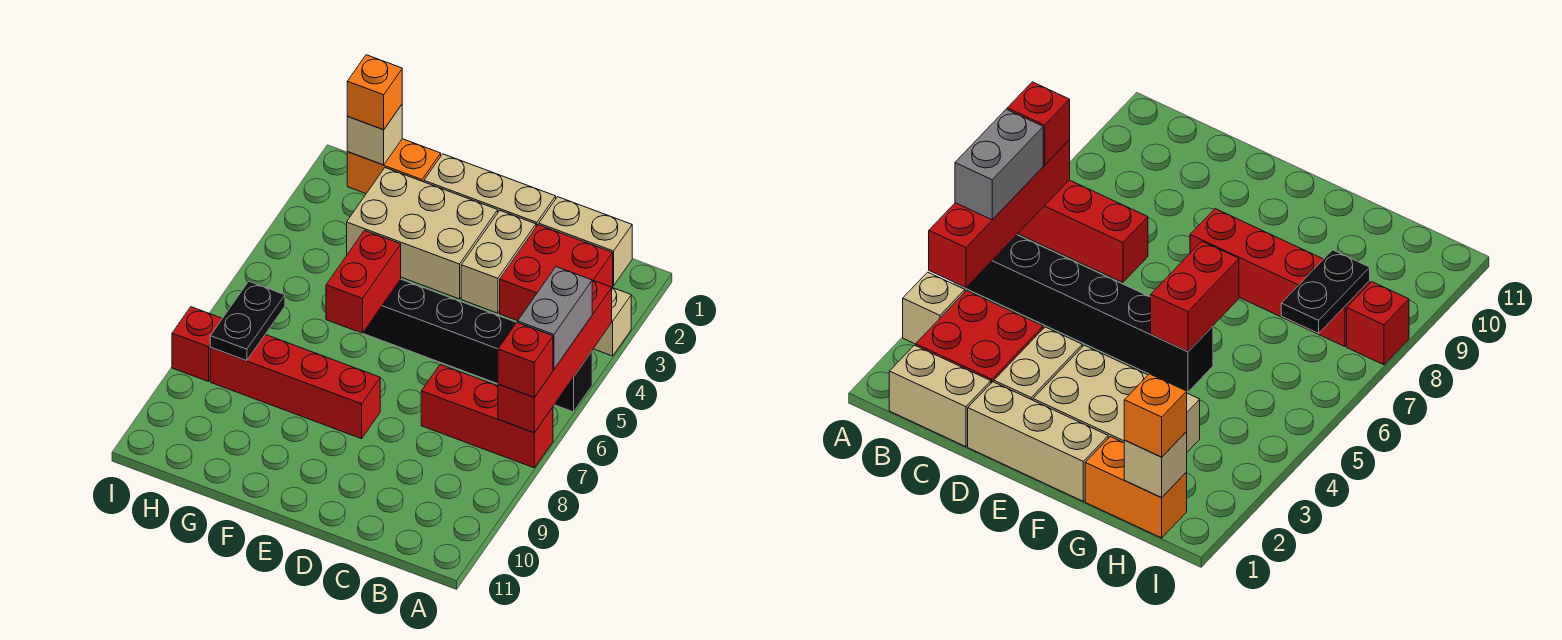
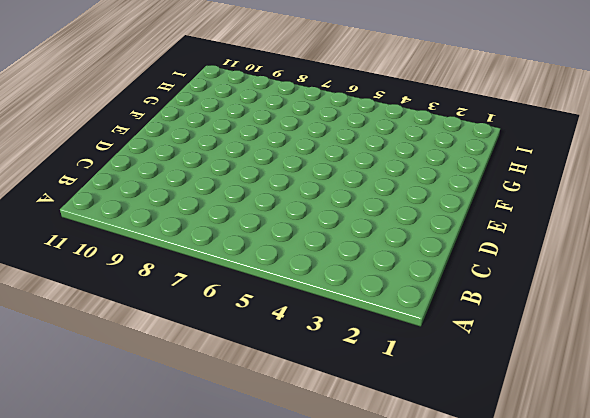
none -> tan brick A3 level 1
none -> black brick A5:F5 level 1
none -> red brick A7:C7 level 1

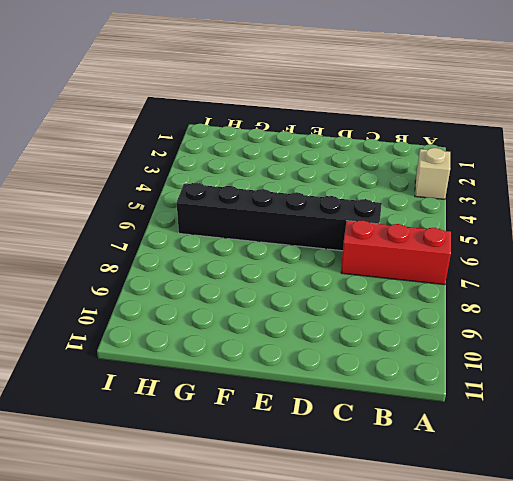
black brick C6:H6 level 1 -> black brick A5:F5 level 1
none -> tan brick B1:C1 level 1
none -> red brick B2:C3 level 1
none -> tan brick D1:F1 level 1

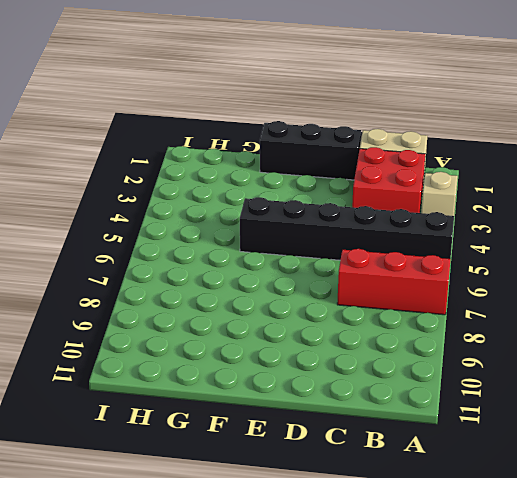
black brick D1:F1 level 1 -> tan brick D1:F1 level 1
none -> tan brick D2:D3 level 1
none -> tan brick E2:G3 level 1
none -> red brick E8:H8 level 1

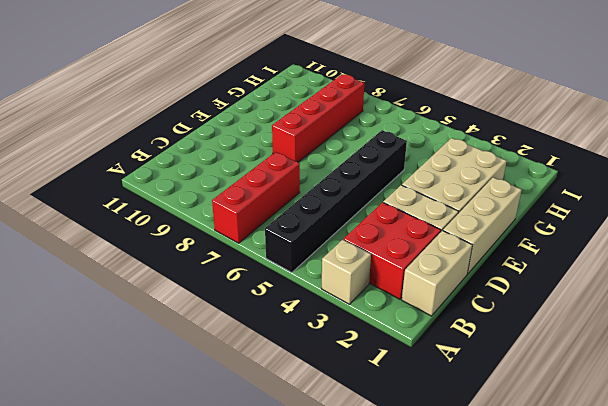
none -> orange brick G1:H1 level 1
none -> red brick I8 level 1
none -> red brick A4:A7 level 2

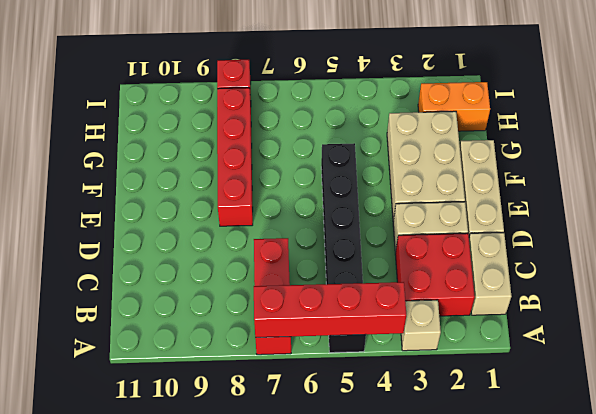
orange brick H1:H2 level 1 -> orange brick G1:H1 level 1
none -> red brick F5:F6 level 2
none -> tan brick H1 level 2
none -> black plate H7:H8 level 2

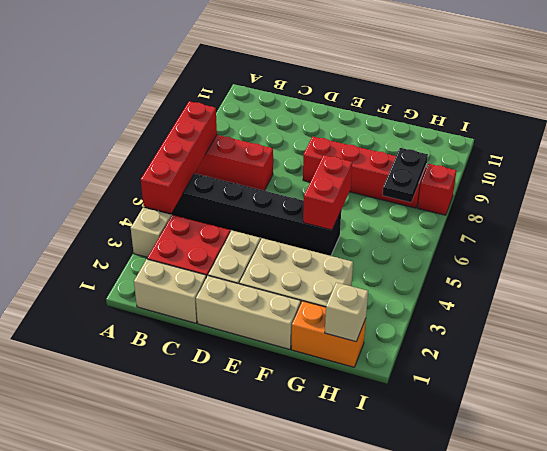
none -> grey brick A5:A6 level 3
none -> red brick A7 level 3
none -> orange brick H1 level 3

